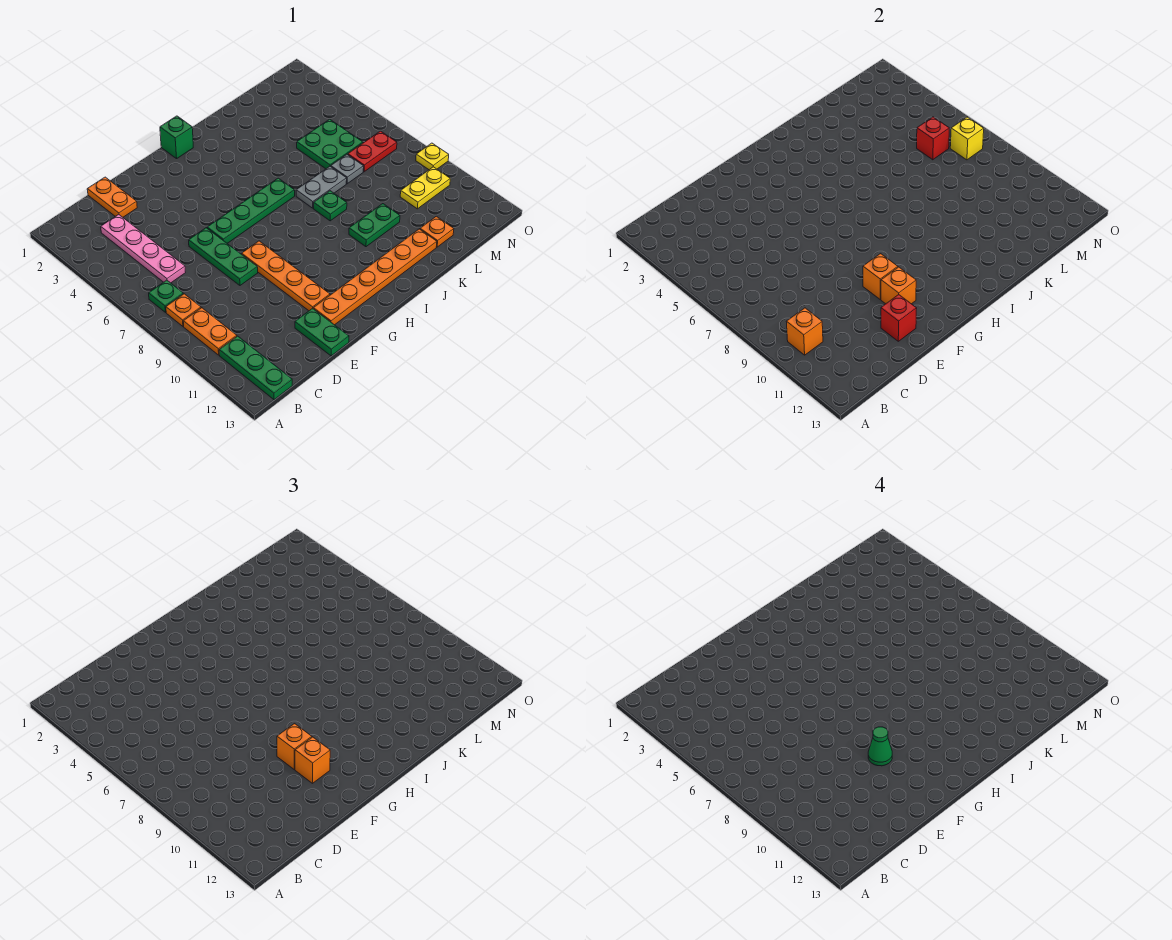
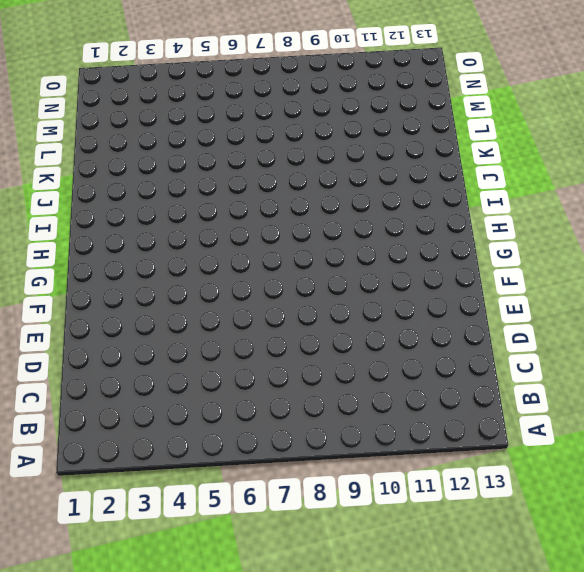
none -> green plate B7 level 1
none -> orange plate B8 level 1
none -> orange plate B9:B10 level 1
none -> green plate B11:B13 level 1

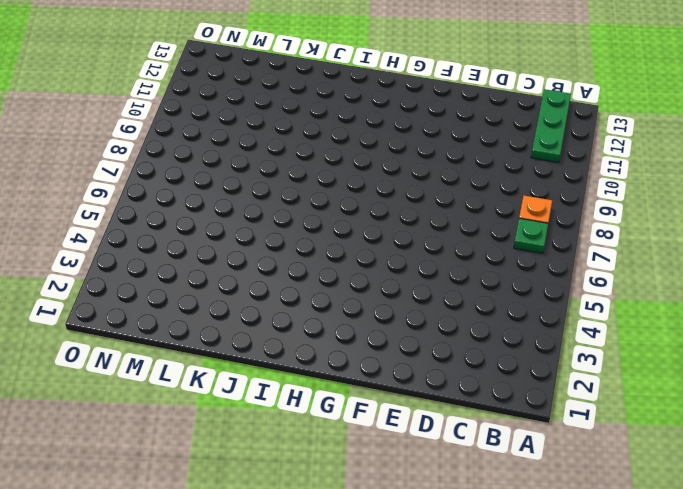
none -> orange plate B9:B10 level 1
none -> pink plate C3:C6 level 1
none -> orange plate D1:D2 level 1
none -> green plate E6:E8 level 1

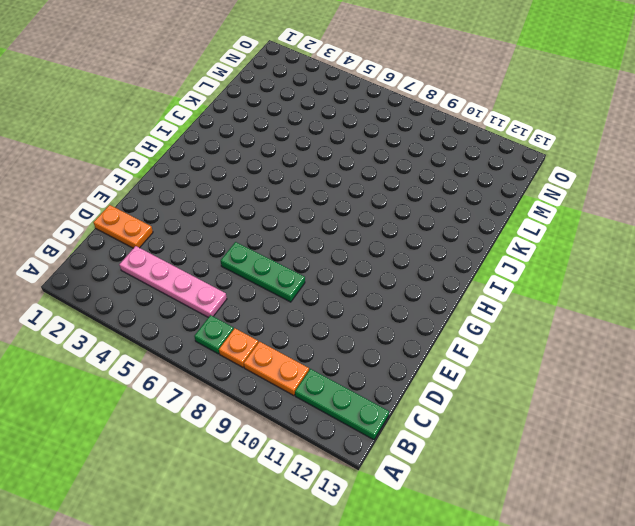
none -> green plate E12:E13 level 1
none -> green plate F6:I6 level 1
none -> orange plate F8:F11 level 1
none -> orange plate F12:K12 level 1

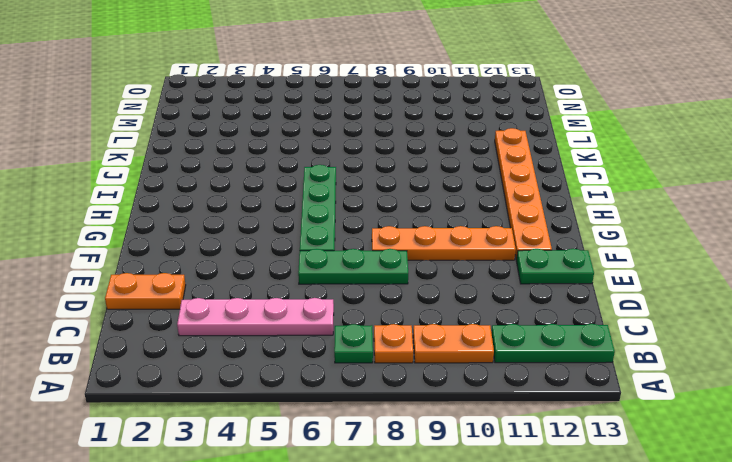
none -> green brick H1 level 1
none -> grey plate J7:K7 level 1
none -> green plate J8 level 1
none -> green plate J10:K10 level 1

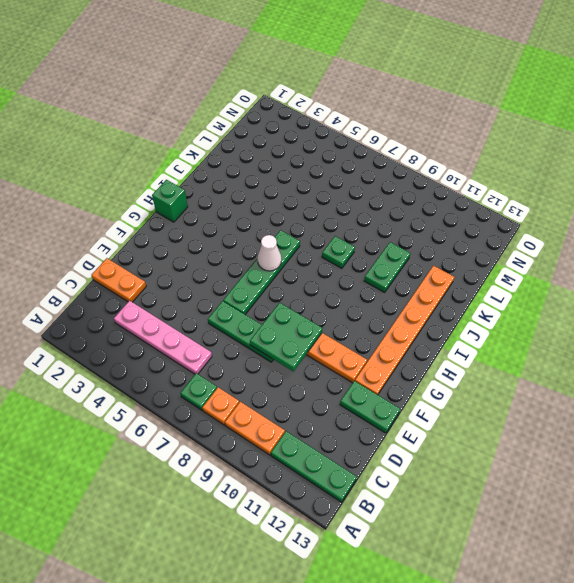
green plate E8:F9 level 2 -> green plate L5:M6 level 1
white cone H6 level 2 -> none
none -> grey plate J7:K7 level 1
none -> grey plate L7 level 1
none -> orange plate L12 level 1
none -> red plate M7:N7 level 1

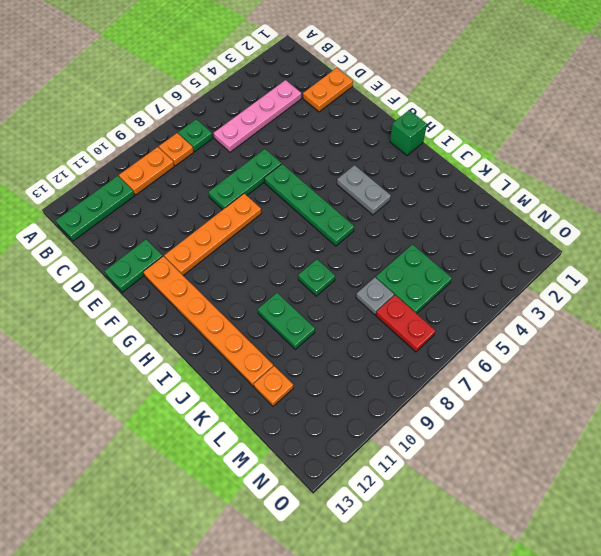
grey plate H4:I4 level 1 -> grey plate J7:K7 level 1
none -> yellow plate M10:N10 level 1
none -> yellow plate O9 level 1
none -> orange brick B10 level 2
none -> red brick E12 level 2

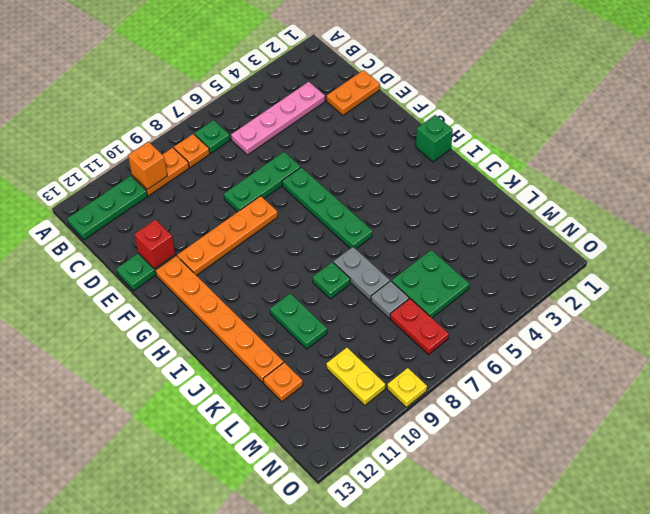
none -> orange brick F10 level 2
none -> orange brick F11 level 2
none -> red brick M6 level 2
none -> yellow brick N7 level 2

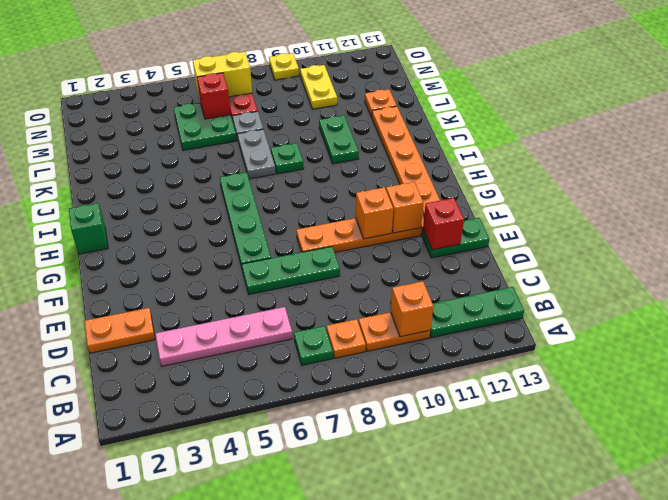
yellow brick N6:N7 level 2 -> yellow brick N7 level 2
none -> orange brick F10 level 3
none -> orange brick F11 level 3
none -> green cone F10 level 4

